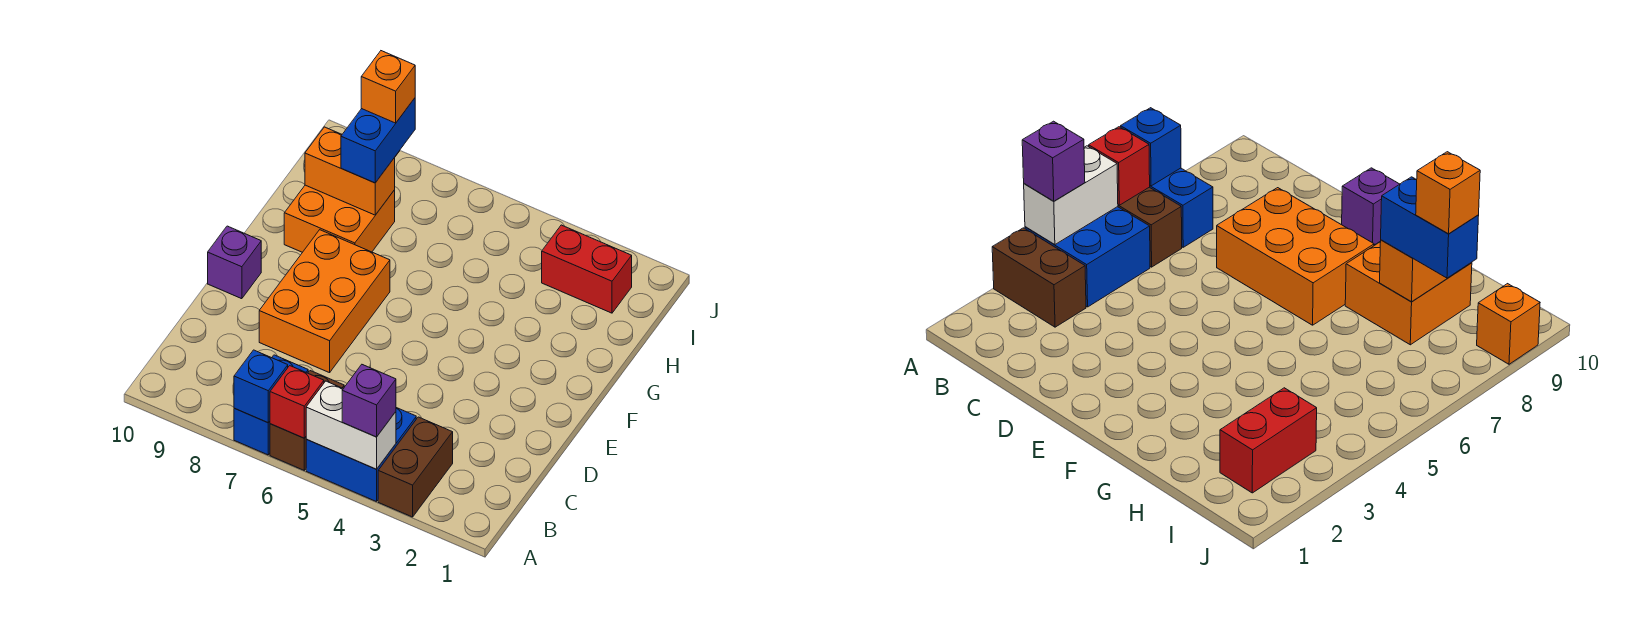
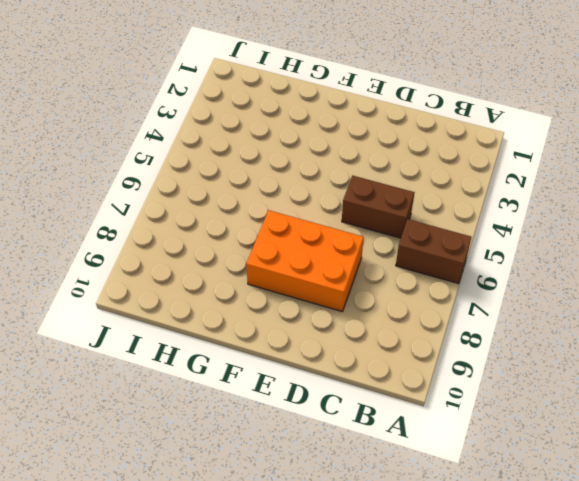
brown brick C5:D5 level 1 -> brown brick A3:B3 level 1
none -> blue brick A4:B5 level 1
none -> blue brick A7:B7 level 1
none -> purple brick E10 level 1

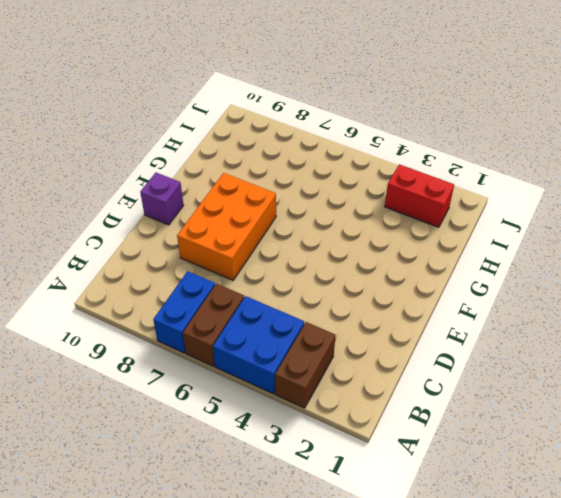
none -> orange brick G8:H9 level 1
none -> orange brick J9 level 1
none -> white brick A4:A5 level 2

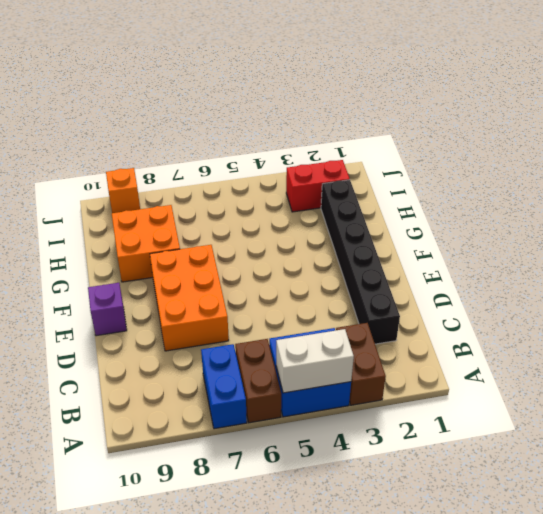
black brick C2:H2 level 1 -> none
none -> red brick A6 level 2
none -> blue brick A7 level 2
none -> orange brick H8:H9 level 2

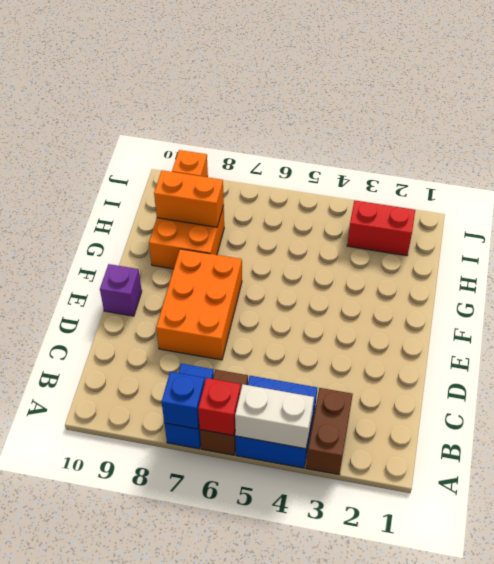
none -> purple brick A4 level 3
none -> blue brick H8:I8 level 3
none -> orange brick I8 level 4

